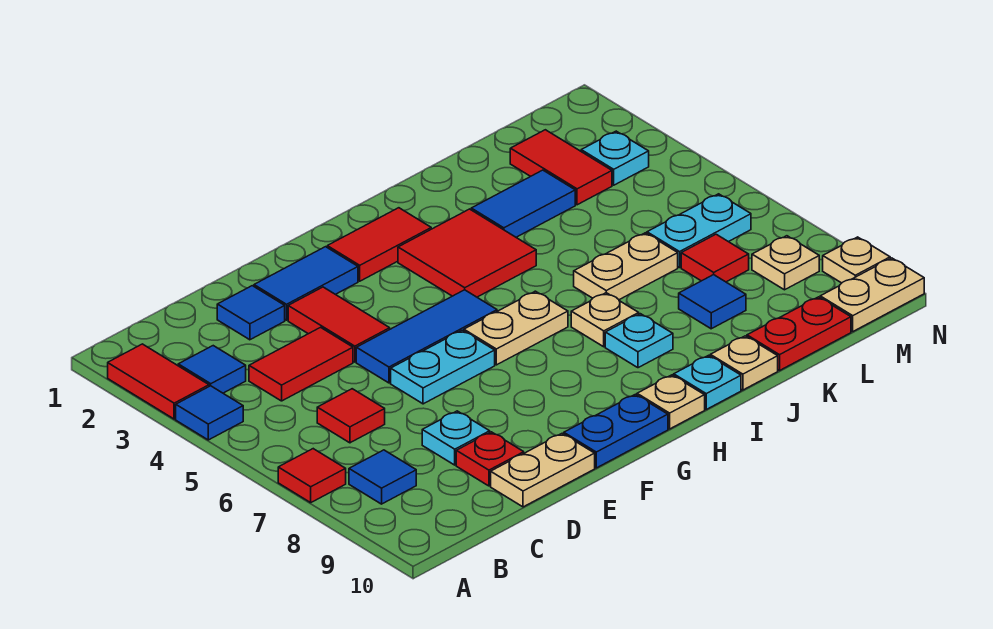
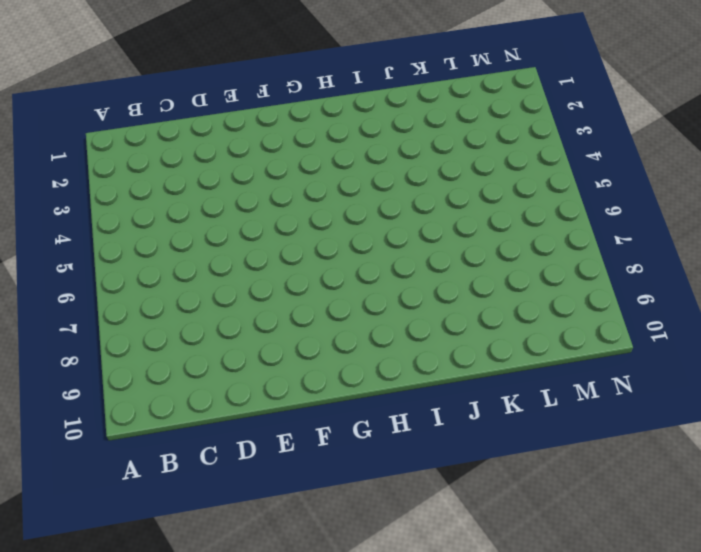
none -> red tile A2:A3 level 1
none -> blue tile A4 level 1
none -> red tile A7 level 1
none -> blue tile B3 level 1

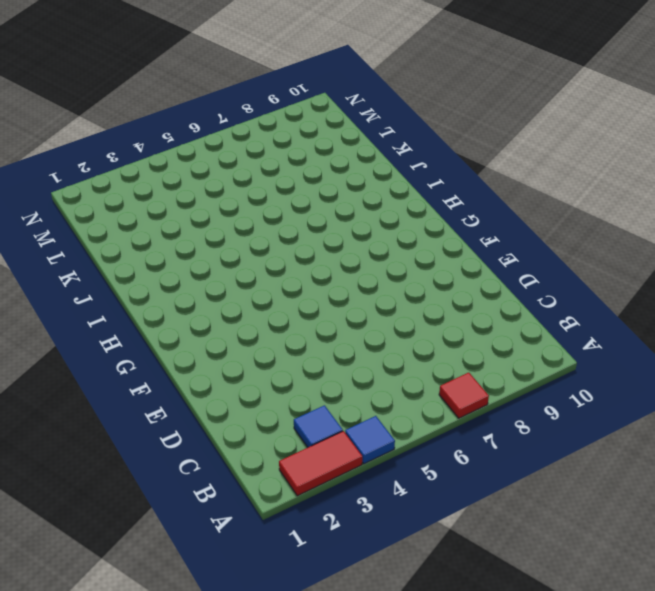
none -> blue tile B8 level 1
none -> red tile C4:D4 level 1
none -> red tile C6 level 1
none -> blue tile D2 level 1

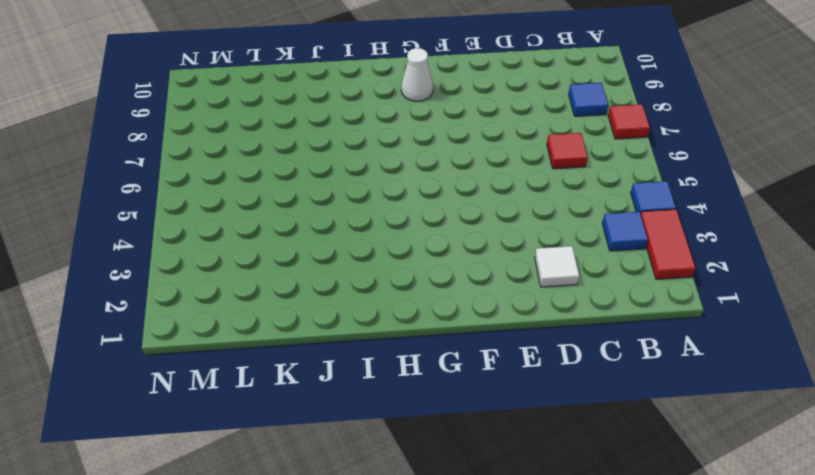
white tile D2 level 1 -> blue tile D2 level 1
white cone G9 level 1 -> none
none -> red tile C4:D4 level 1
none -> cyan plate D8 level 1
none -> red plate D9 level 1
none -> tan plate D10:E10 level 1

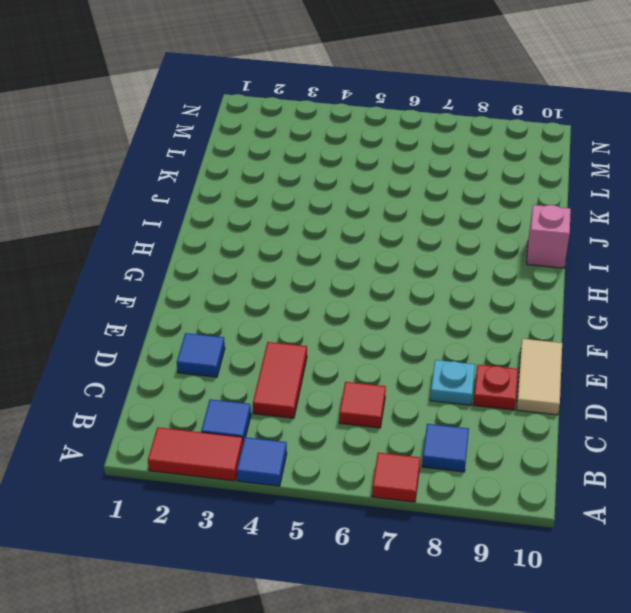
tan tile D10:E10 level 1 -> tan plate D10:E10 level 1
pink brick I10 level 1 -> cyan plate I10 level 1
none -> blue tile E2:F2 level 1
none -> red tile E3:E4 level 1
none -> blue tile E5:G5 level 1
none -> cyan plate E6:F6 level 1

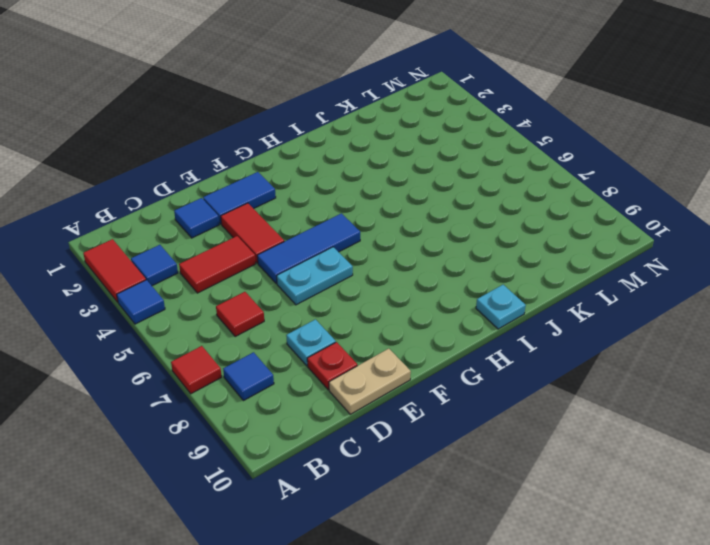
none -> blue plate F10:G10 level 1
none -> red tile G2:H2 level 1
none -> tan plate G6:H6 level 1
none -> red tile H3:I4 level 1

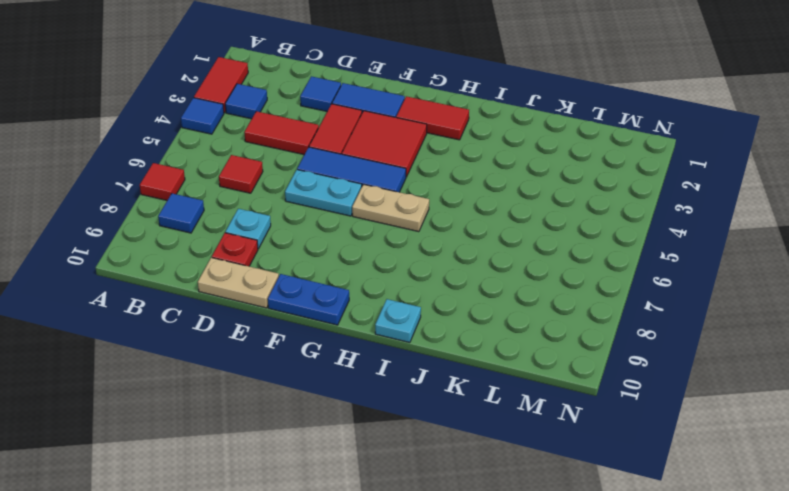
red tile F3:G4 level 1 -> red tile H3:I4 level 1
none -> tan plate H10 level 1
none -> tan plate I7 level 1
none -> cyan plate I8 level 1
none -> blue tile J3:K3 level 1

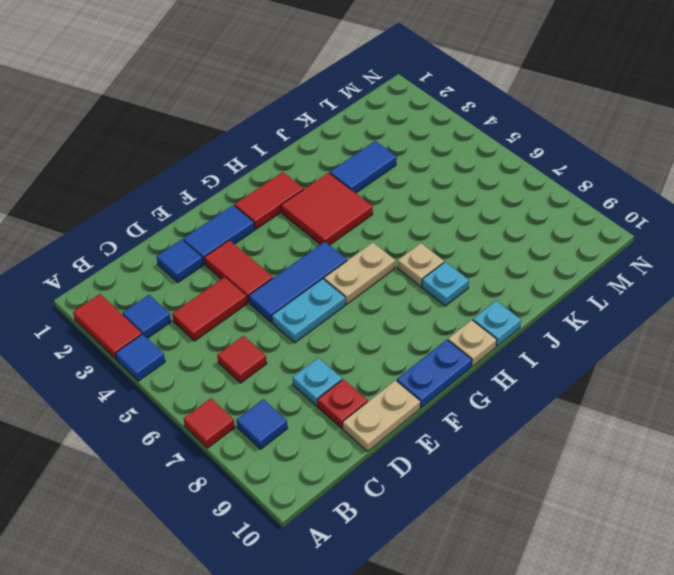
none -> tan plate J6:K6 level 1
none -> tan plate J10 level 1
none -> blue tile K8 level 1
none -> red plate K10:L10 level 1

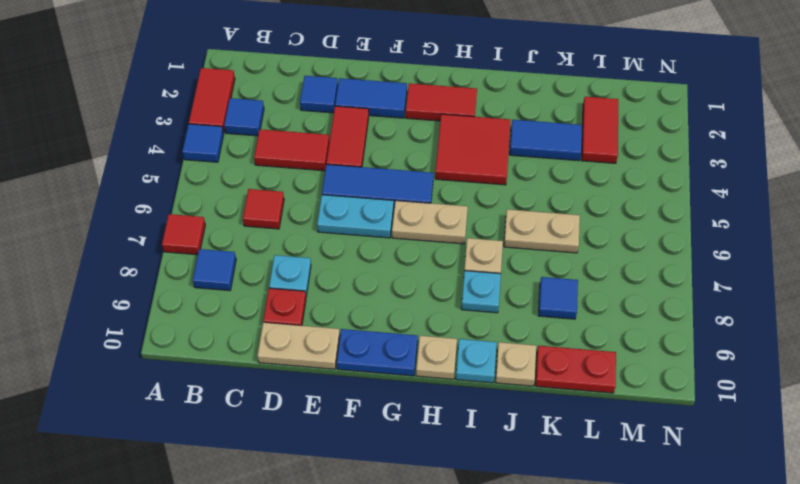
none -> cyan plate L6:M6 level 1
none -> red tile L7 level 1
none -> cyan plate M3 level 1
none -> tan plate M8 level 1

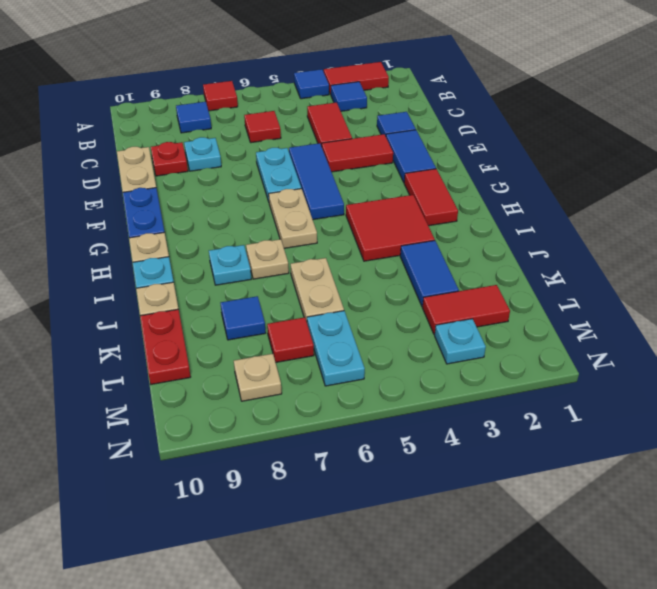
none -> tan plate M10:N10 level 1
none -> tan plate N9 level 1

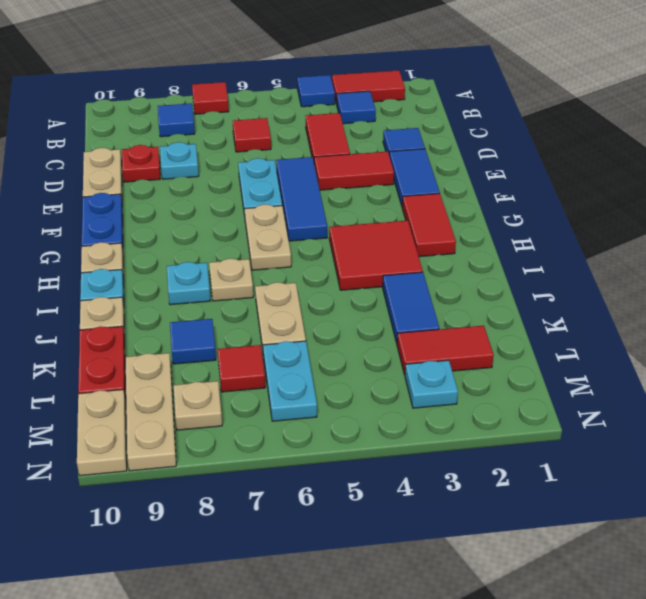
tan plate L9:N9 level 1 -> tan plate N9 level 1

